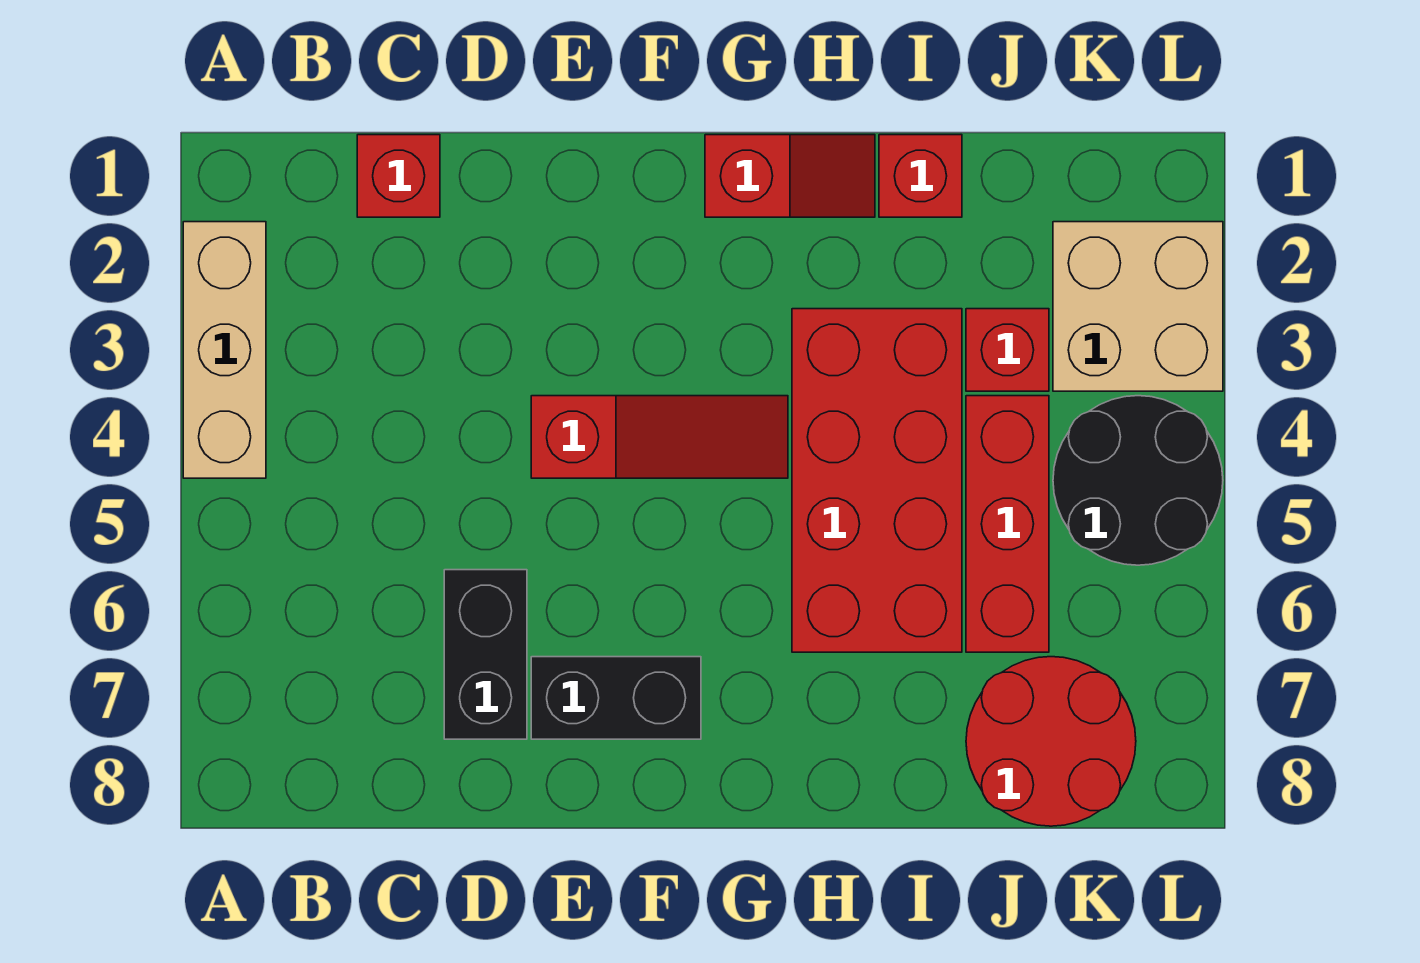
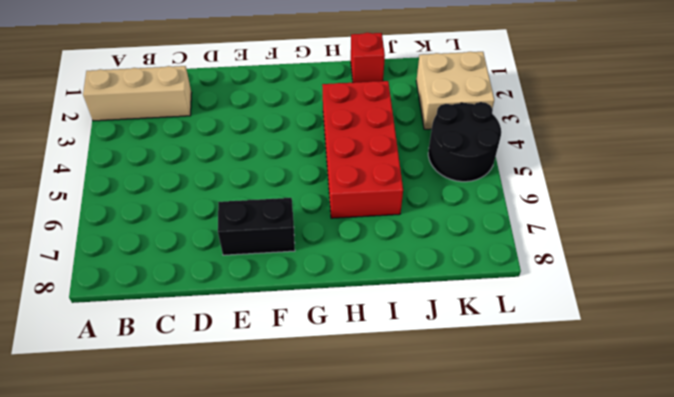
tan brick A2:C2 level 1 -> tan brick A2:A4 level 1
none -> red brick C1 level 1
none -> black brick D6:D7 level 1
none -> red slope E4:G4 level 1 top E

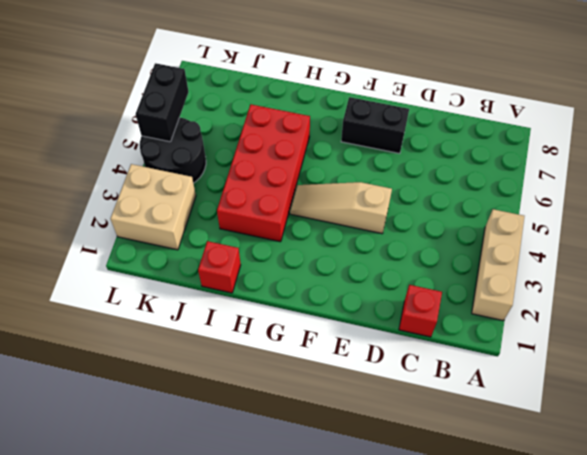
tan slope E4:G4 level 1 top E -> red slope E4:G4 level 1 top E
black brick L5:L6 level 2 -> black brick D6:D7 level 1
none -> red slope G1:H1 level 1 top G
none -> red brick J3 level 1
none -> red brick J4:J6 level 1

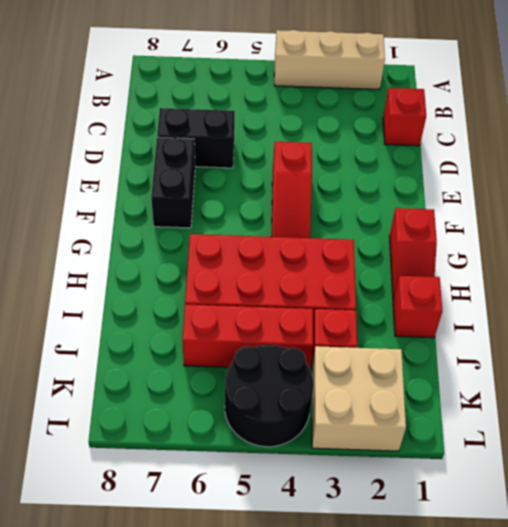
none -> red round brick J7:K8 level 1

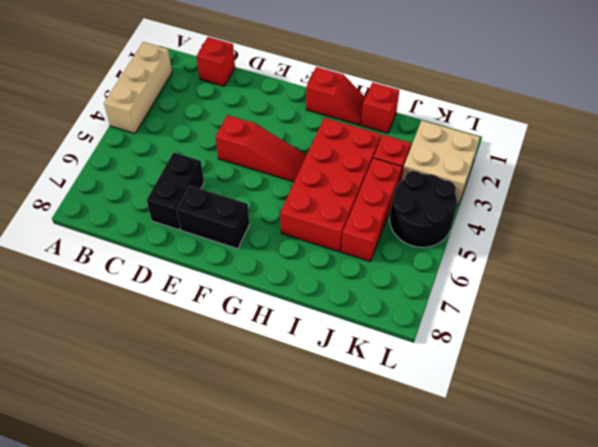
none -> red round brick J7:K8 level 1

